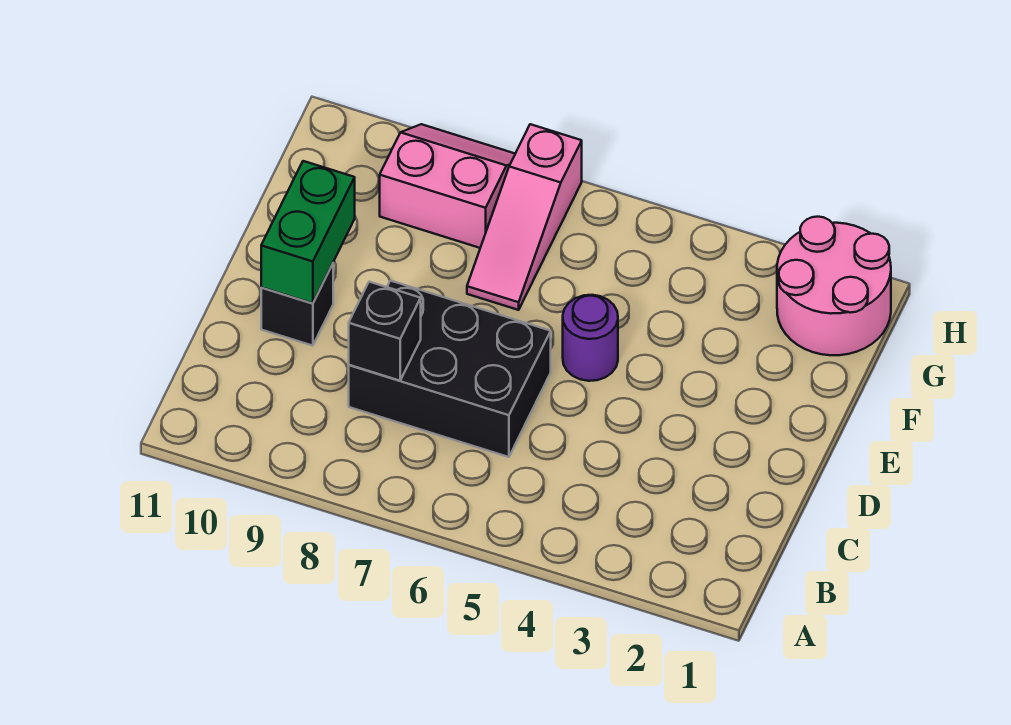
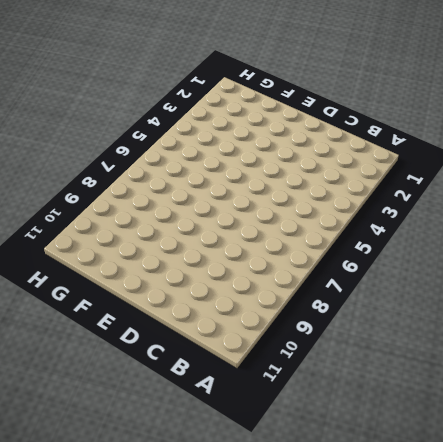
none -> black brick C6:D8 level 1
none -> black brick D10 level 1

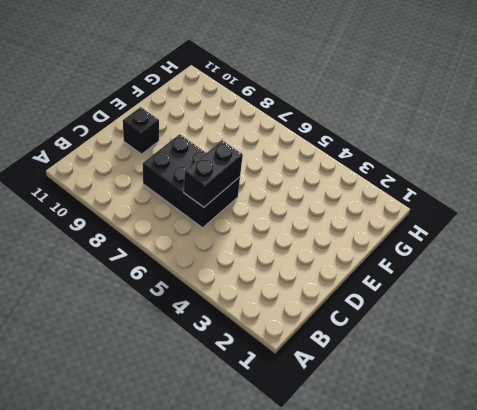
black brick C6:D6 level 2 -> none
none -> purple round brick E5 level 1
none -> pink slope F7:H7 level 1 top H

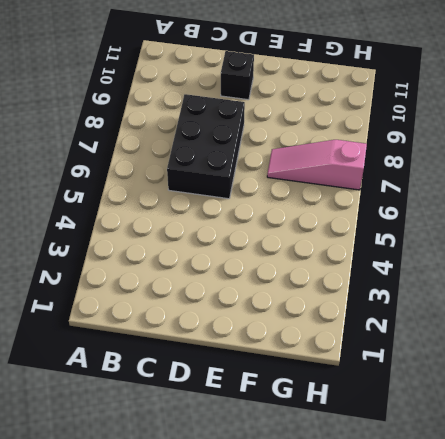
none -> purple round brick E5 level 1
none -> pink round brick G1:H2 level 1

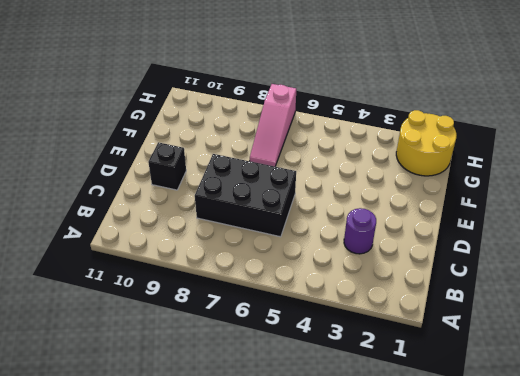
purple round brick C3 level 1 -> purple round brick E5 level 1
yellow round brick G1:H2 level 1 -> pink round brick G1:H2 level 1
none -> pink slope G8:H9 level 1 top G
none -> black brick C8 level 2

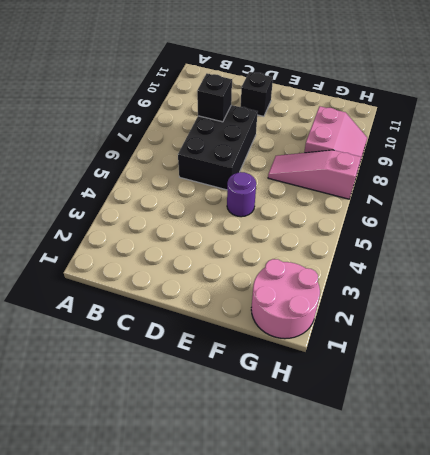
none -> green brick D10:E10 level 2

